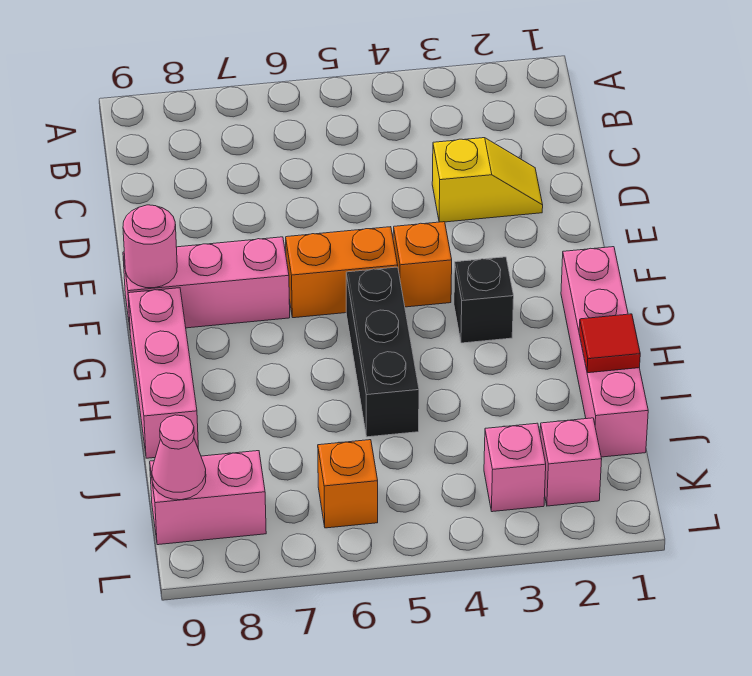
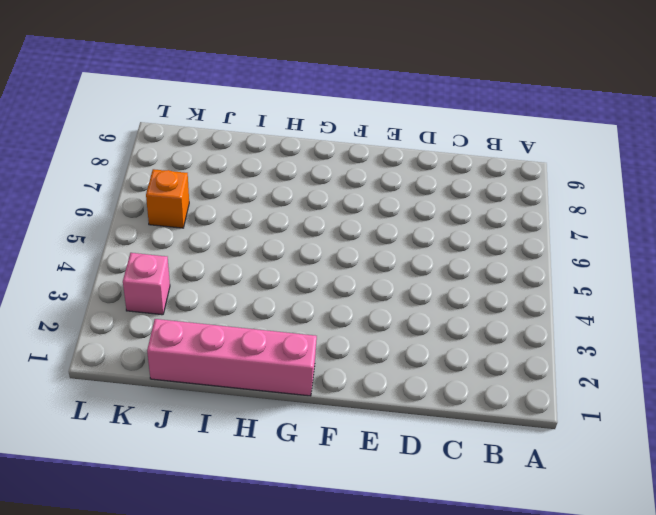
none -> yellow slope D2:D3 level 1 top 3
none -> orange brick F4 level 1
none -> orange brick F5:F6 level 1

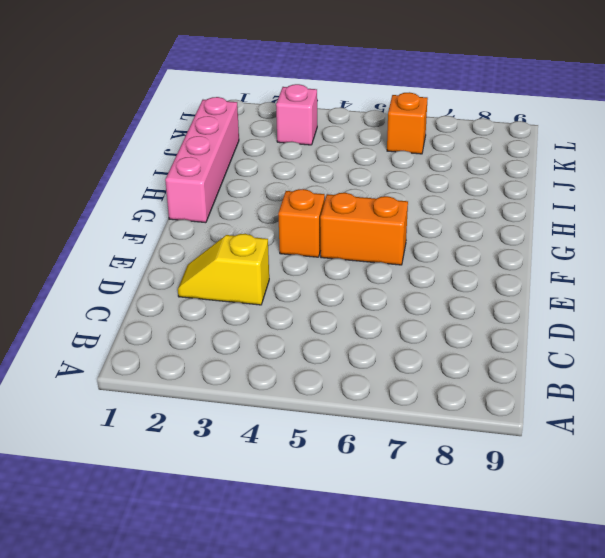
none -> pink brick F7:F9 level 1
none -> black brick G3 level 1
none -> black brick G5:I5 level 1

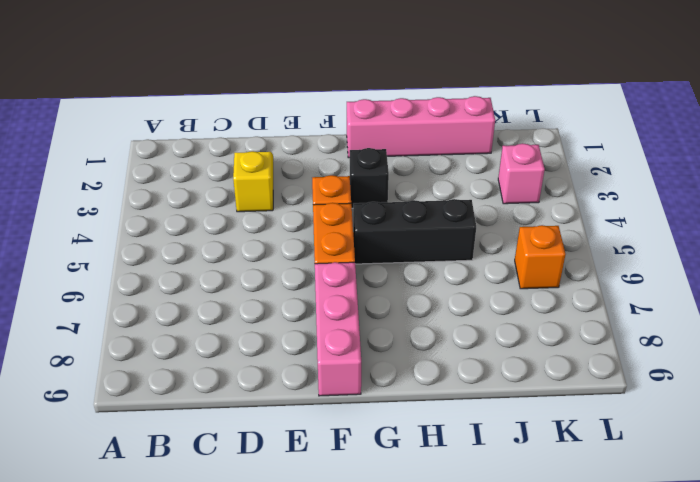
none -> pink brick G9:I9 level 1
none -> pink brick K2 level 1
none -> pink brick K8:K9 level 1

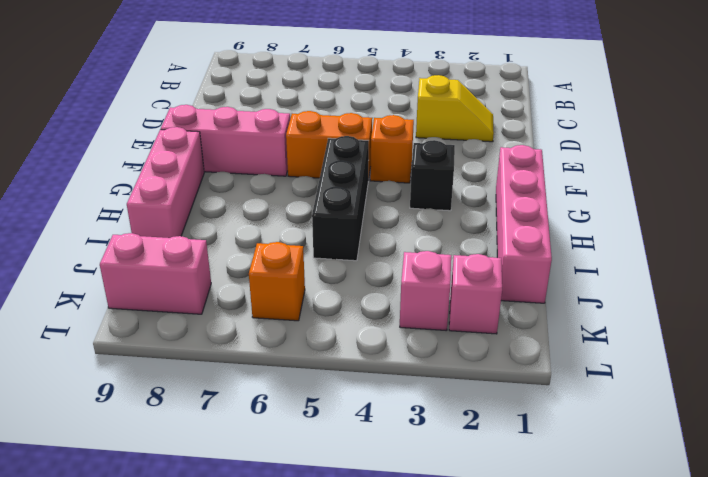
none -> pink round brick F9 level 2
none -> red tile I1 level 2
none -> pink cone K9 level 2

